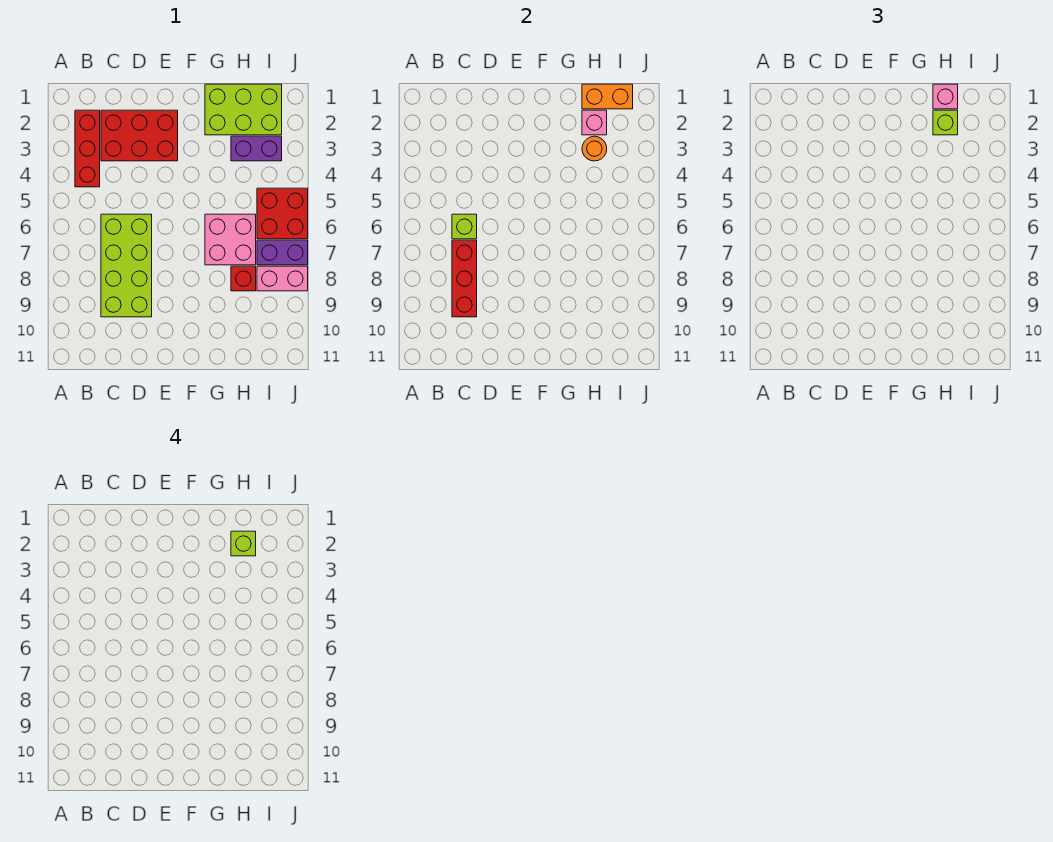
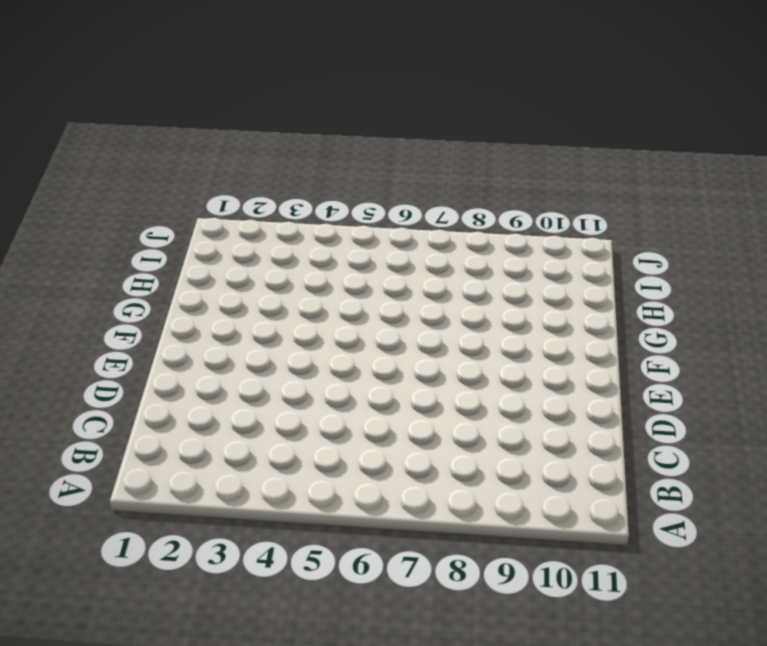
none -> red brick B2:B4 level 1
none -> red brick C2:E3 level 1
none -> lime brick C6:D9 level 1

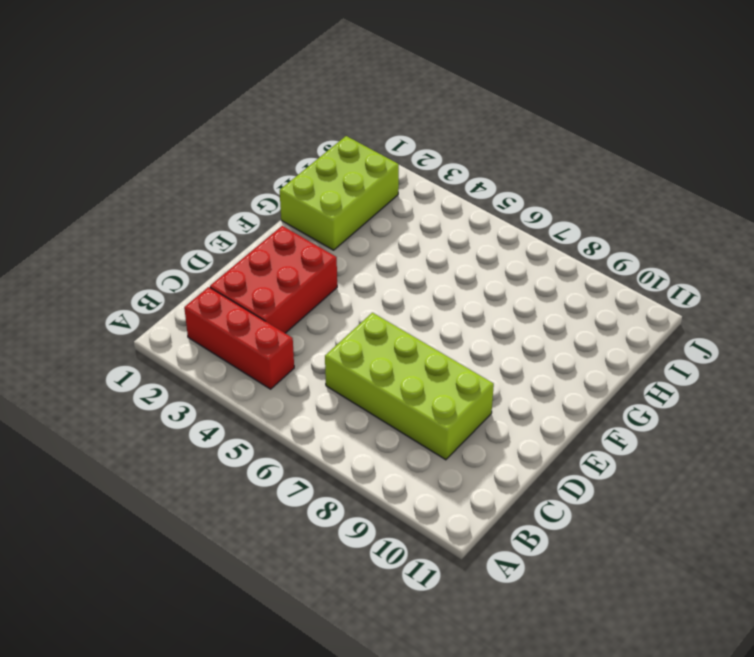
none -> pink brick G6:H7 level 1
none -> purple brick H3:I3 level 1
none -> red brick H8 level 1

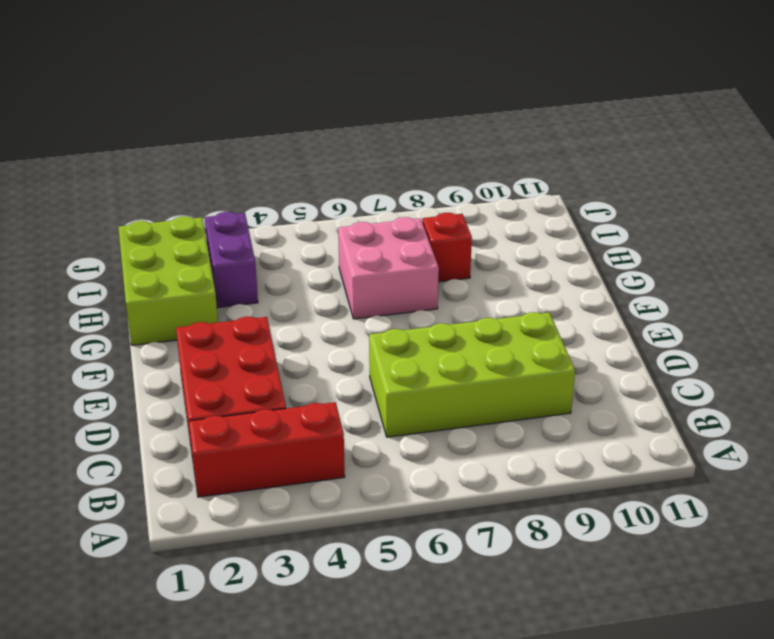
none -> red brick I5:J6 level 1
none -> purple brick I7:J7 level 1
none -> pink brick I8:J8 level 1

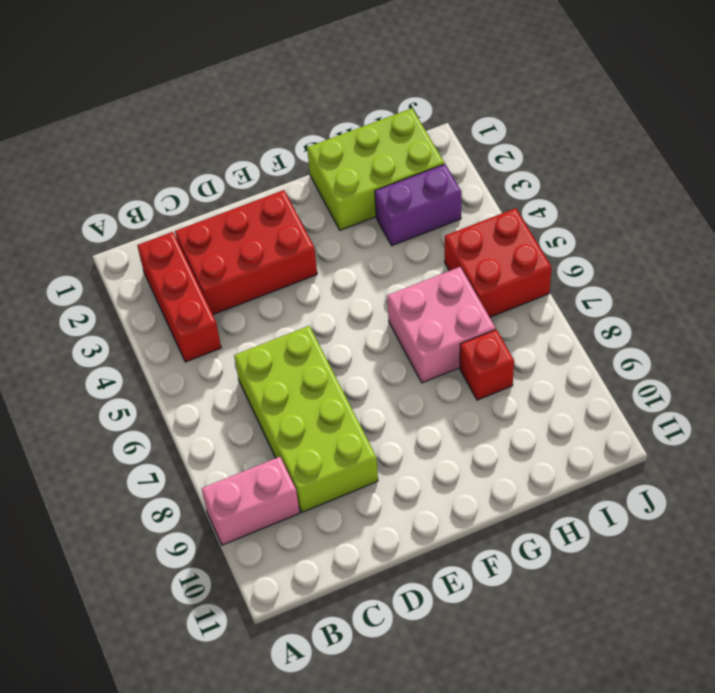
pink brick A9:B9 level 1 -> pink brick I8:J8 level 1
none -> purple brick I7:J7 level 1
none -> lime brick C6 level 2
none -> red brick C7:C9 level 2

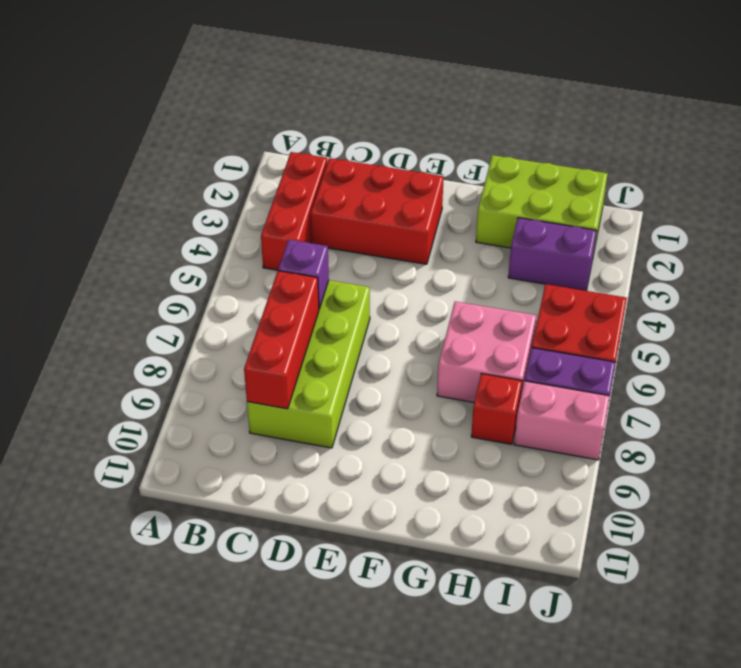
purple brick C6 level 2 -> lime brick C6 level 2
none -> orange brick H1:I1 level 2
none -> pink brick H2 level 2
none -> orange round brick H3 level 2

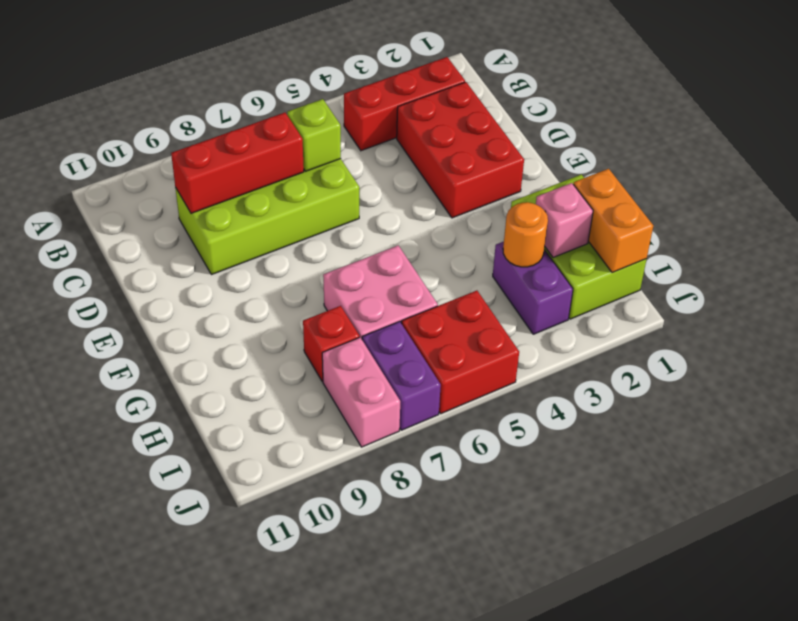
none -> pink brick H1 level 3
none -> lime brick H2 level 3
none -> lime brick H2 level 4

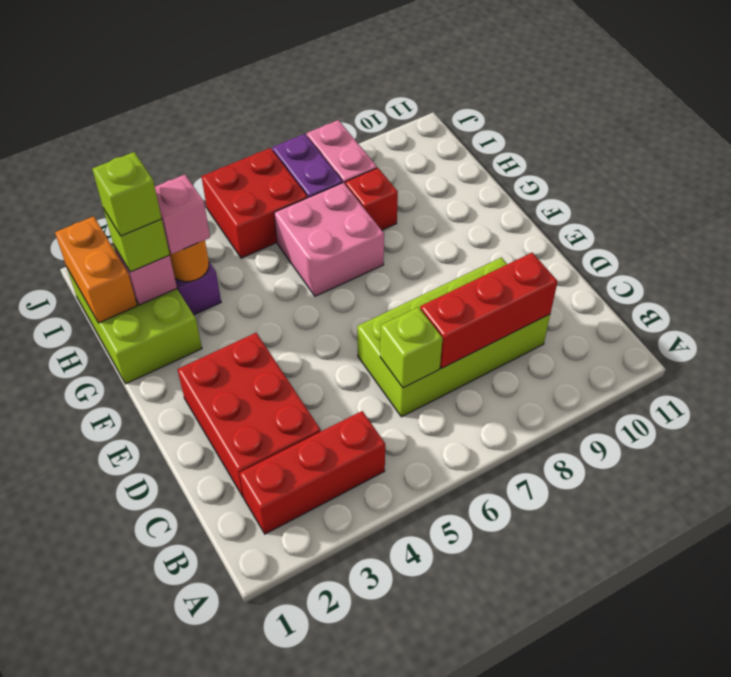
pink brick H3 level 3 -> pink brick H1 level 3

